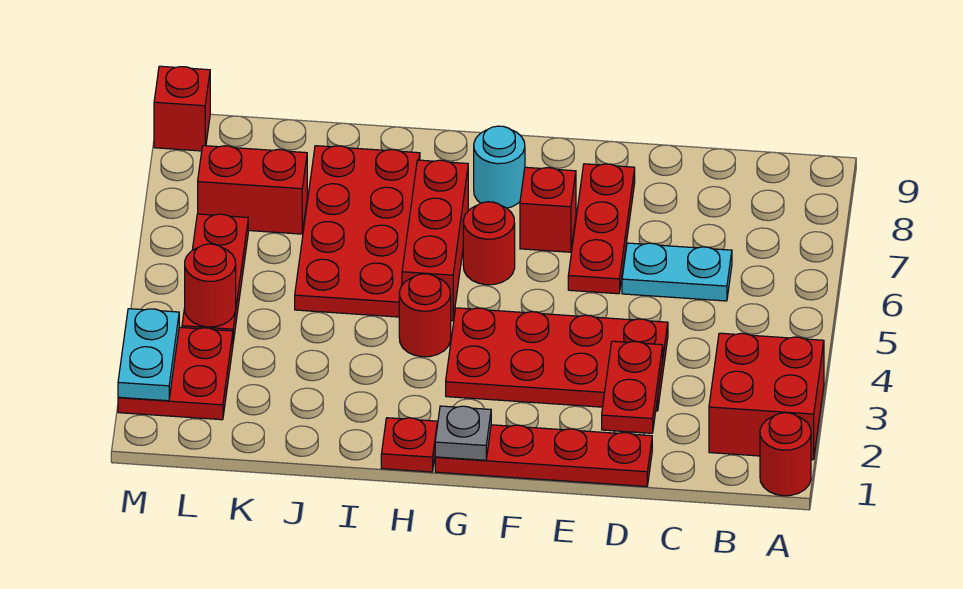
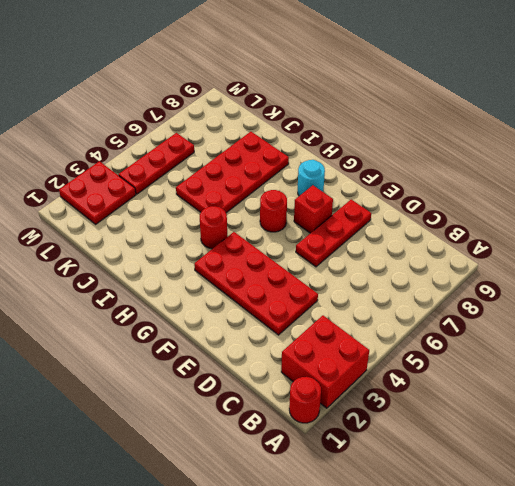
none -> cyan plate C6:D6 level 1
none -> red plate D1:G1 level 1
none -> red plate H1 level 1

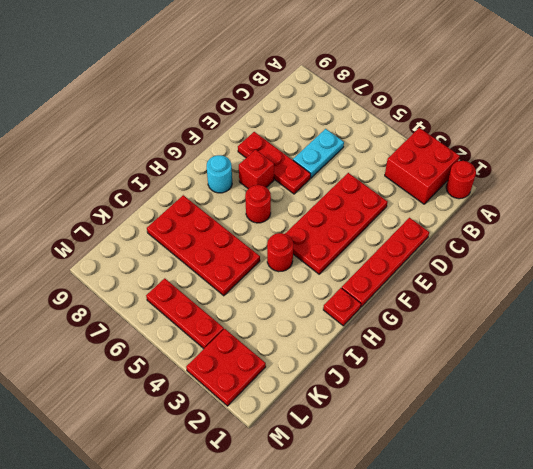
none -> red brick H5:H7 level 1
none -> red brick K7:L7 level 1
none -> red brick M9 level 1

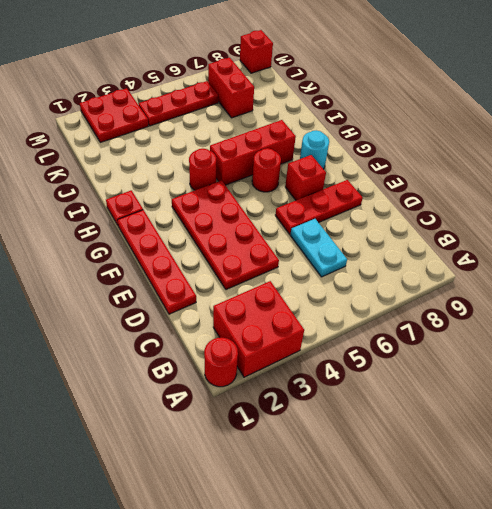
none -> red plate I5:J8 level 1
none -> red plate D2:D3 level 2
none -> grey plate G1 level 2

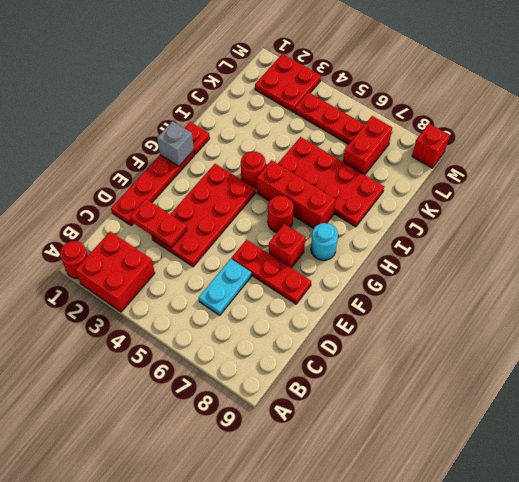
grey brick G1 level 2 -> grey plate G1 level 2
none -> red round brick L4 level 2
none -> cyan plate M2:M3 level 2

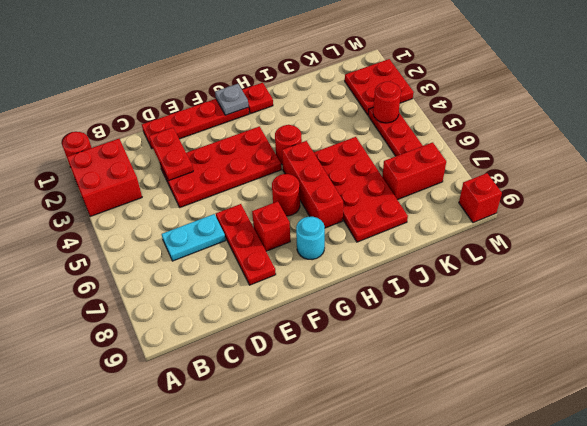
none -> cyan plate M2:M3 level 2

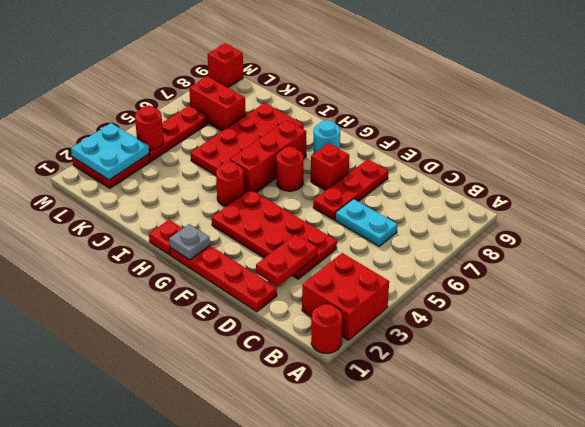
cyan plate L2:M3 level 2 -> cyan plate M2:M3 level 2

